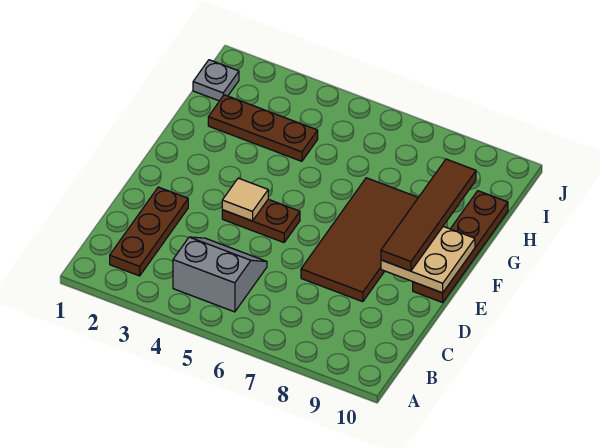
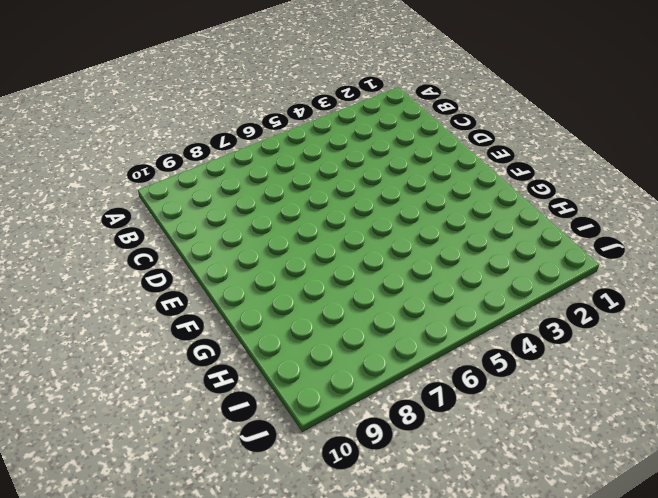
none -> brown plate B2:D2 level 1
none -> grey slope B4:C5 level 1 top B

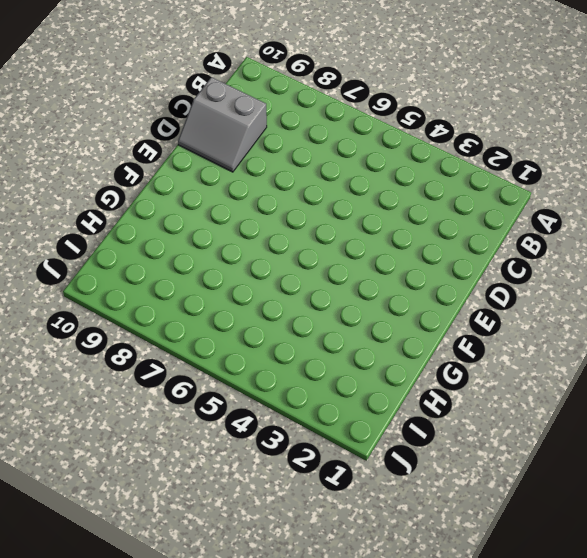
grey slope C9:D10 level 1 top C -> grey slope B4:C5 level 1 top B
none -> brown plate B2:D2 level 1
none -> brown tile D7:G8 level 1

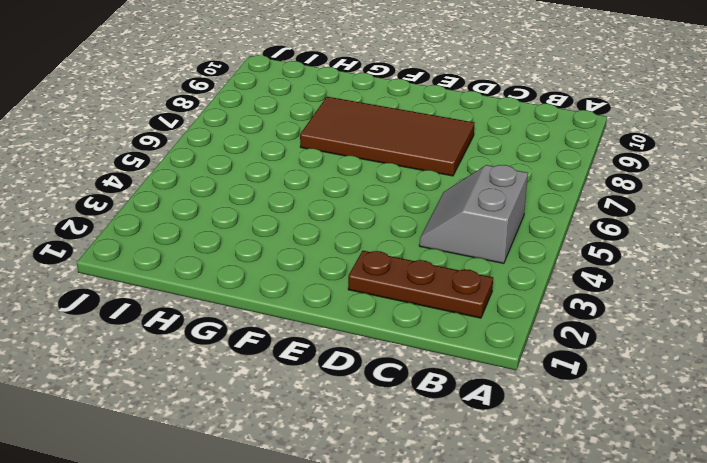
none -> brown plate E4:E5 level 1
none -> brown plate E10:H10 level 1

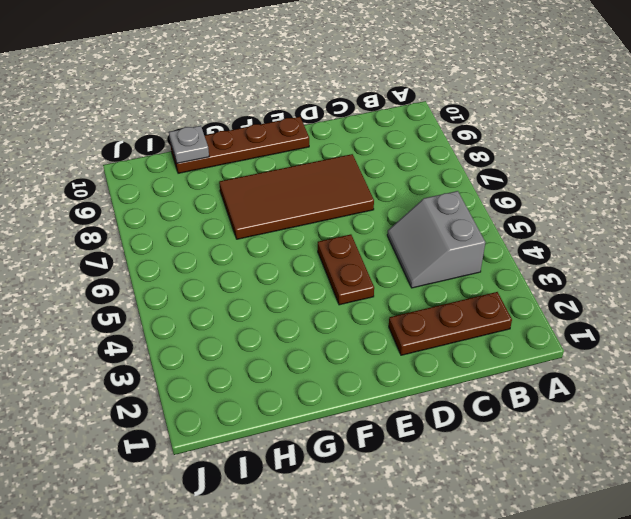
grey plate H10 level 2 -> grey plate I1 level 1
none -> brown plate H2:H4 level 1
none -> tan tile E4 level 2

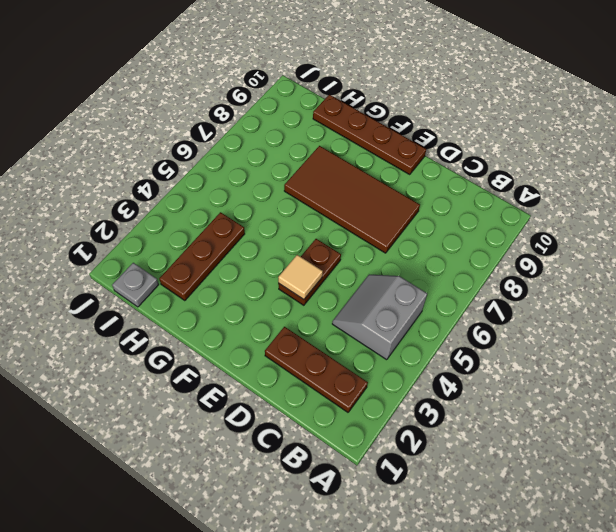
none -> tan plate E9:F10 level 2
none -> brown tile E9:H9 level 3

